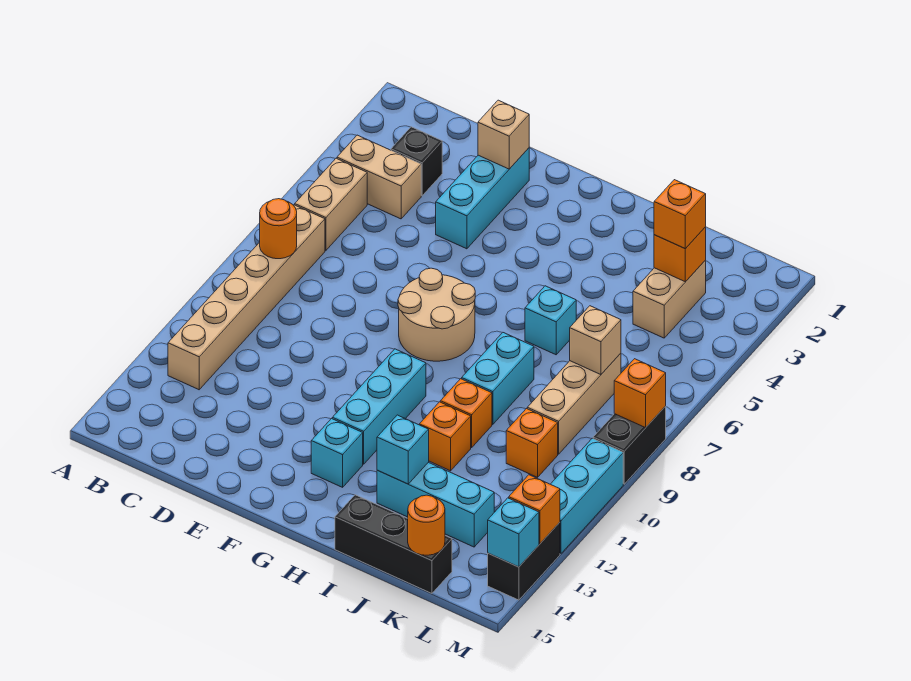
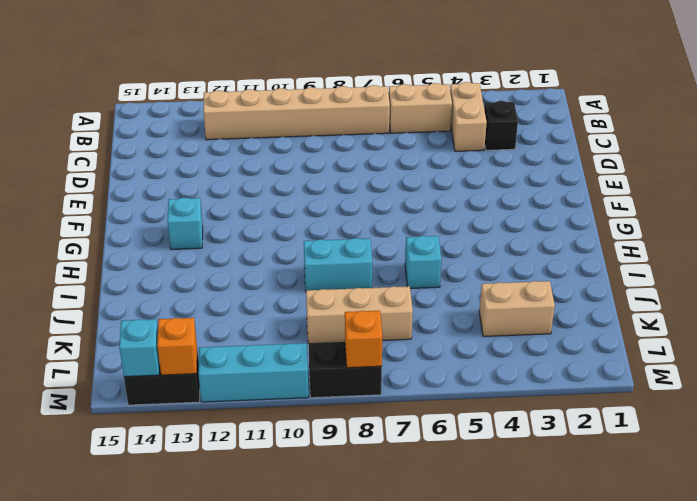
none -> cyan brick E2:E4 level 1
none -> tan round brick F7:G8 level 1
none -> cyan brick G10:G12 level 1
none -> orange brick I10 level 1

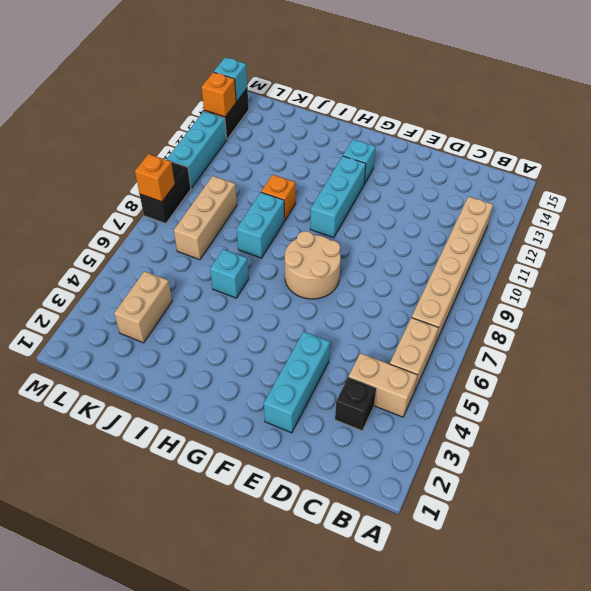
none -> orange brick I11 level 1
none -> cyan brick I13:K13 level 1
none -> black brick I15:K15 level 1
none -> orange brick K10 level 1

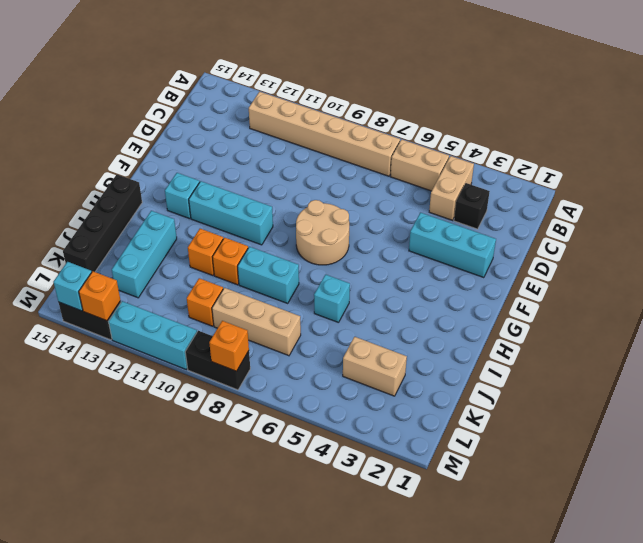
black brick H15:K15 level 1 -> black brick I15:K15 level 1
none -> orange round brick B8 level 2
none -> tan brick E2 level 2
none -> cyan brick I13 level 2
none -> orange brick K3 level 2

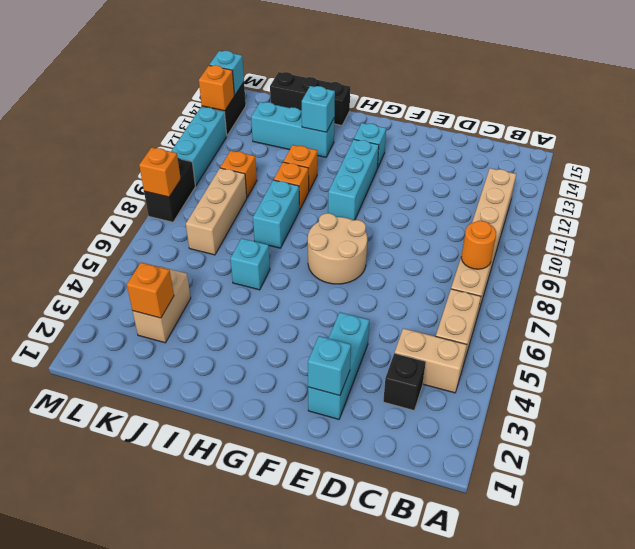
cyan brick E2 level 2 -> tan brick E2 level 2
none -> tan brick K7 level 2
none -> orange round brick K15 level 2
none -> orange brick K3 level 3

